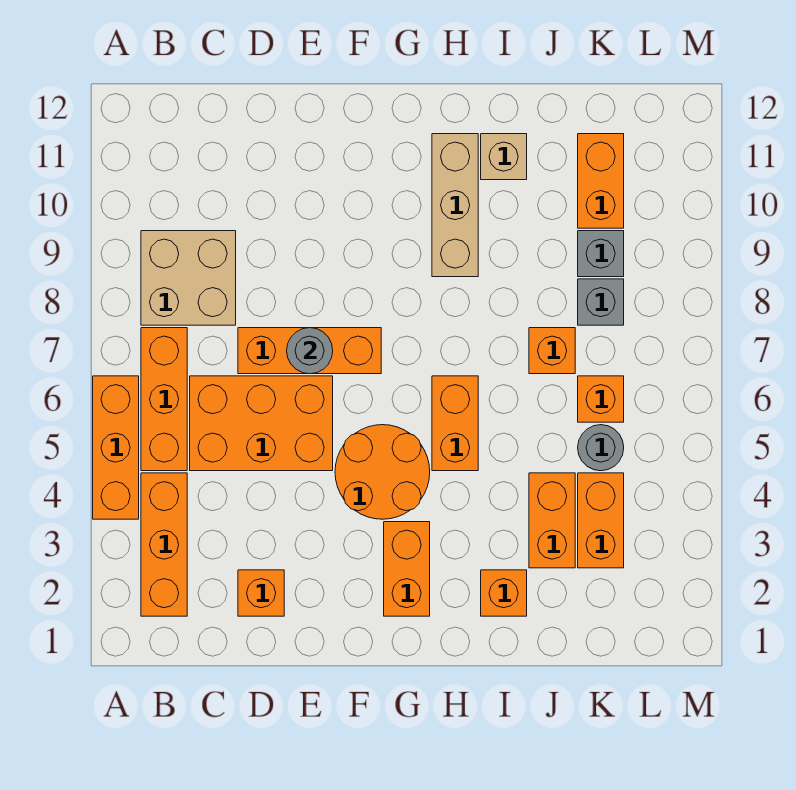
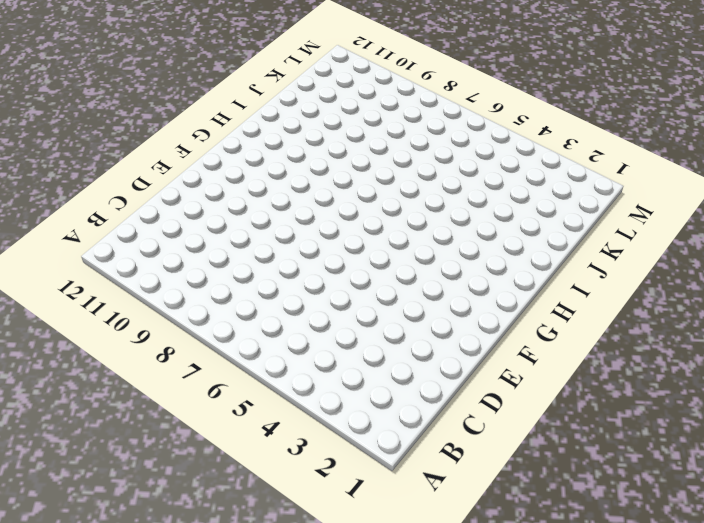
none -> orange brick A4:A6 level 1
none -> orange brick B2:B4 level 1
none -> orange brick B5:B7 level 1

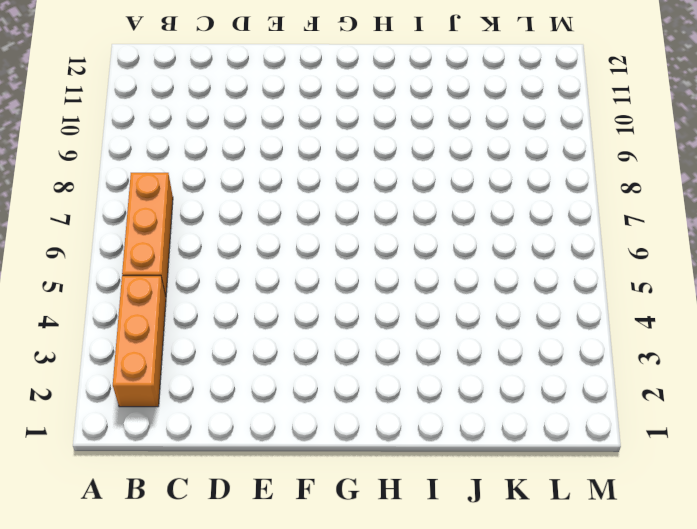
none -> orange brick A4:A6 level 1
none -> tan brick B8:C9 level 1
none -> orange brick C5:E6 level 1

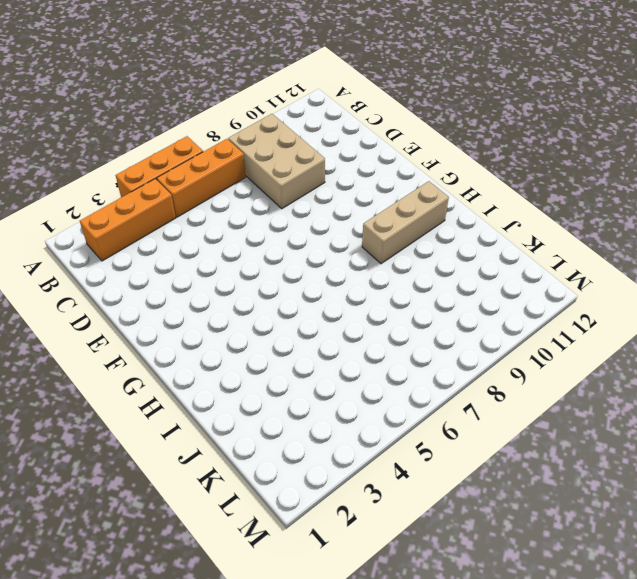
tan brick B8:D9 level 1 -> tan brick B8:C9 level 1
none -> orange brick C5:E6 level 1
none -> orange brick D2 level 1
none -> orange brick D7:F7 level 1

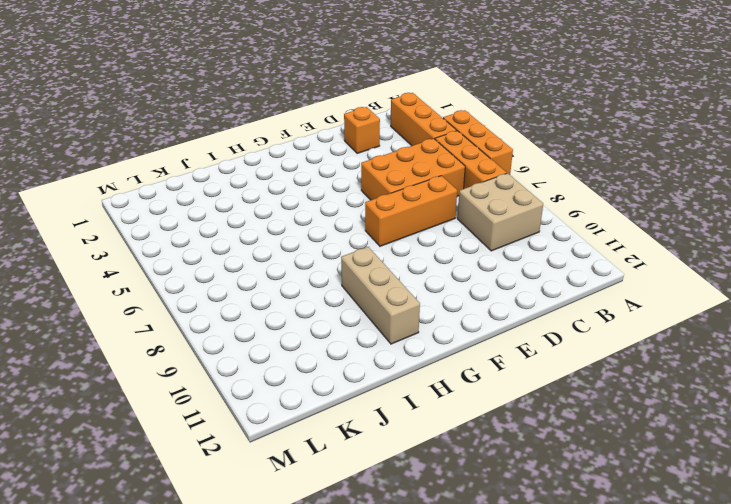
none -> orange round brick F4:G5 level 1
none -> orange brick G2:G3 level 1
none -> orange brick H5:H6 level 1

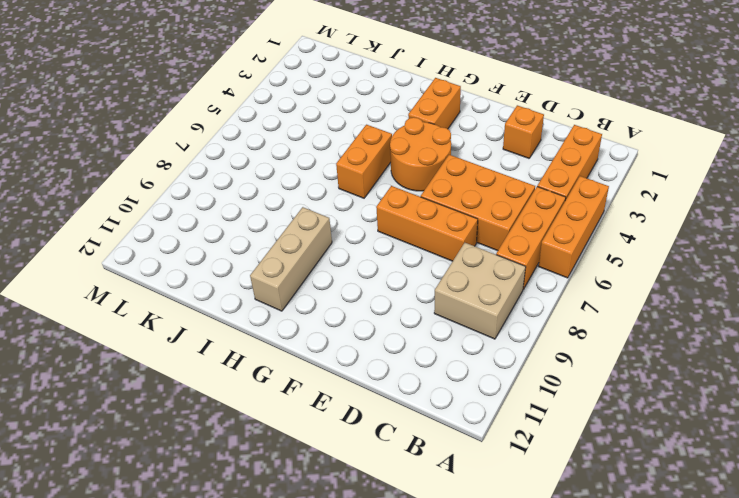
none -> orange brick I2 level 1
none -> tan brick I11 level 1
none -> orange brick J3:J4 level 1

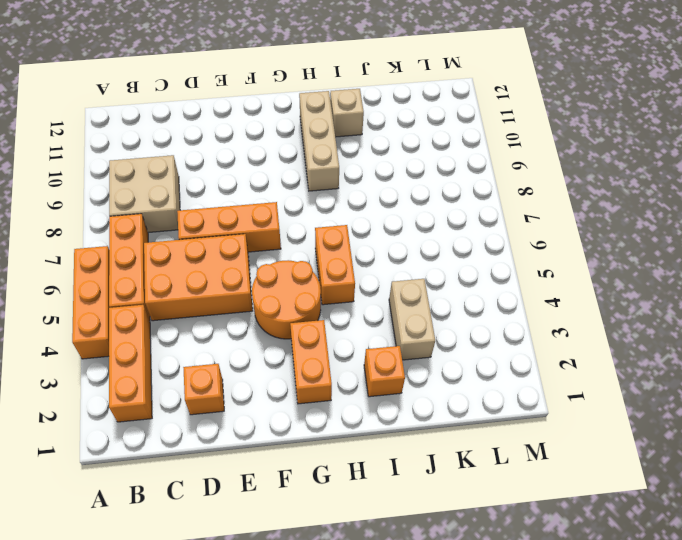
tan brick J3:J4 level 1 -> orange brick J3:J4 level 1
none -> orange brick J7 level 1
none -> orange brick K3:K4 level 1
none -> grey round brick K5 level 1

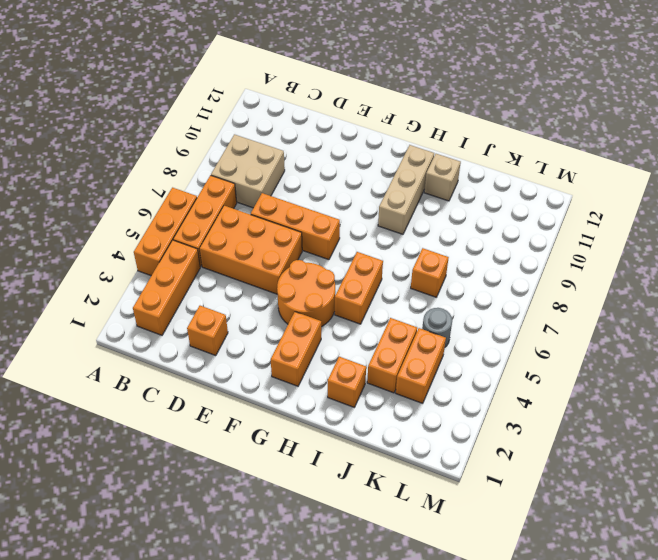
none -> orange brick K6 level 1
none -> grey brick K8 level 1
none -> grey brick K9 level 1

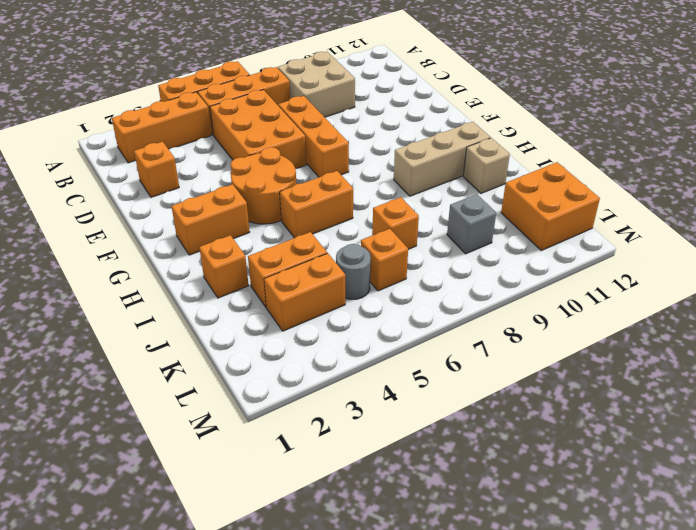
orange brick K11:L12 level 1 -> orange brick K10:K11 level 1
none -> grey brick K8 level 1
none -> grey round brick E7 level 2

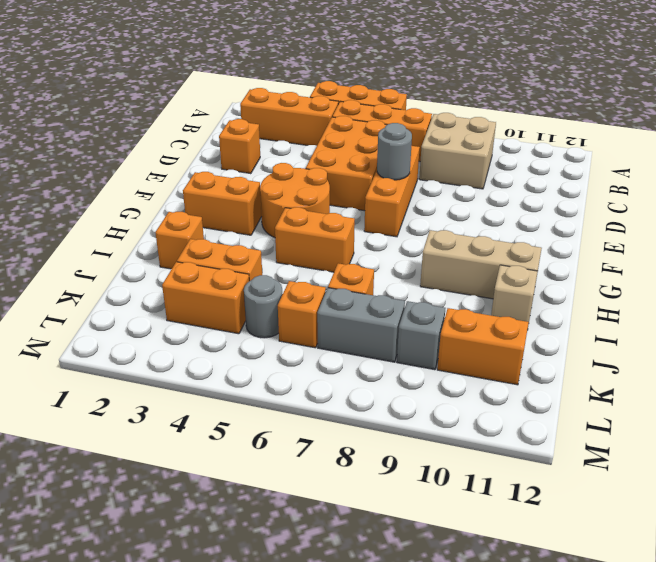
grey brick K7:K8 level 1 -> grey brick K8 level 1

